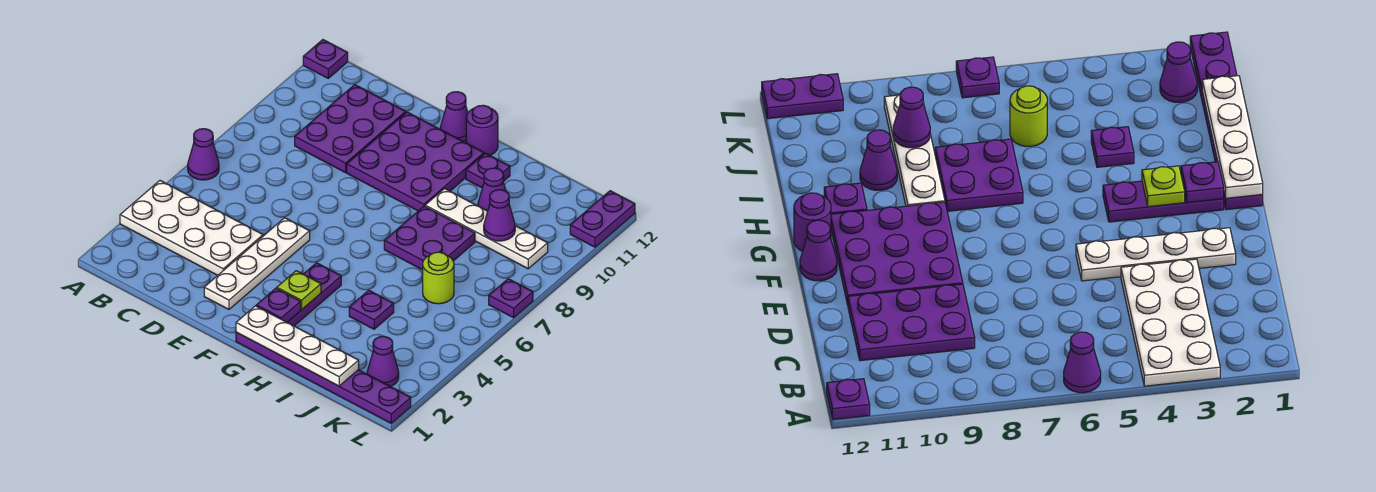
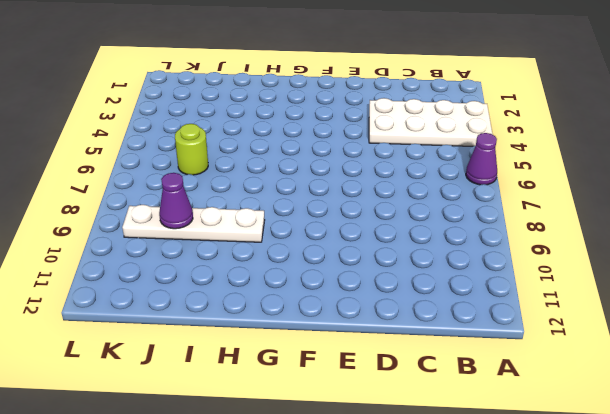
none -> purple plate A12 level 1
none -> purple plate C9:D11 level 1
none -> white plate E2:E5 level 1

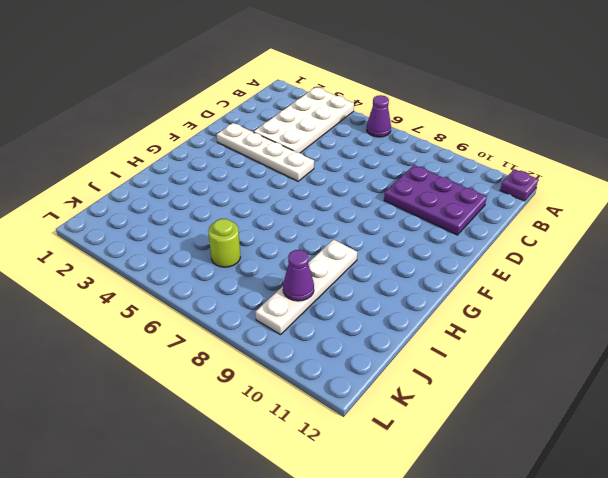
none -> purple plate E9:G11 level 1
none -> purple cone F12 level 1
none -> purple plate G1:L1 level 1

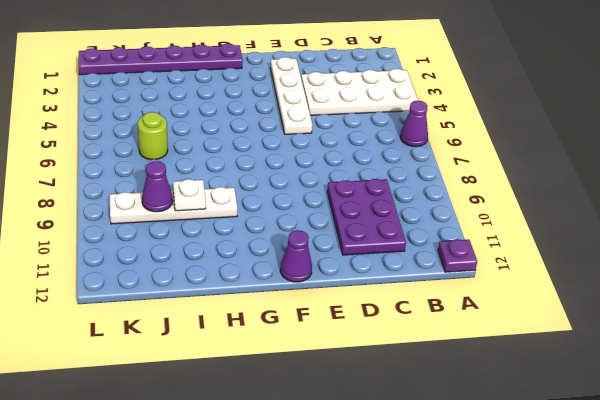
white plate I9 level 2 -> none
none -> purple plate E9:G11 level 1
none -> purple plate G2:G4 level 1
none -> purple round brick G12 level 1

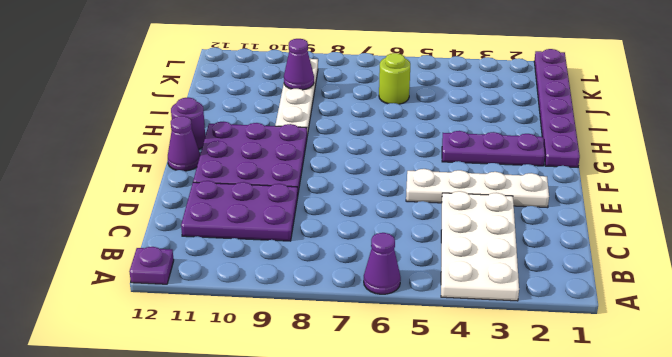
none -> purple plate H7:I8 level 1
none -> purple plate H11 level 1
none -> purple plate I4 level 1

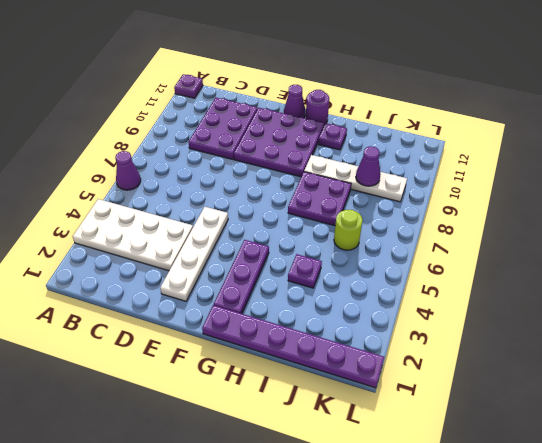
none -> purple cone I10 level 1
none -> purple cone K2 level 1
none -> purple plate L7 level 1

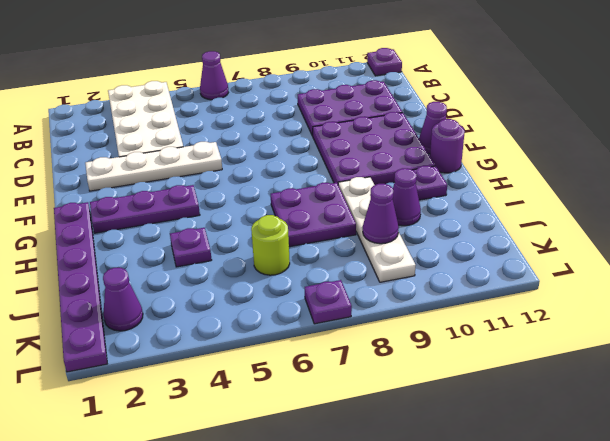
none -> purple plate L11:L12 level 1
none -> white plate G1:J1 level 2
none -> purple plate G2 level 2

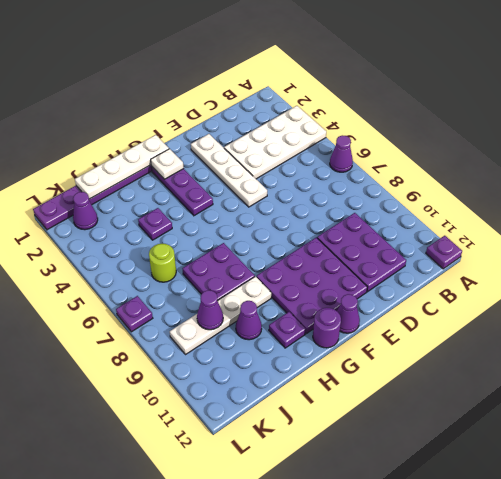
white plate G2 level 2 -> purple plate G2 level 2
none -> purple plate L11:L12 level 1
none -> lime plate G3 level 2

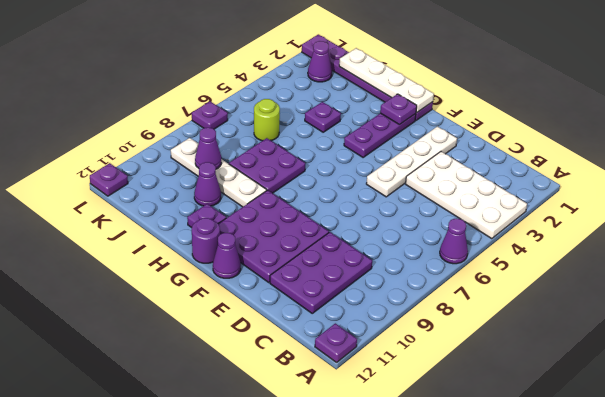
purple plate L12 level 1 -> purple plate L11:L12 level 1
none -> lime plate G3 level 2

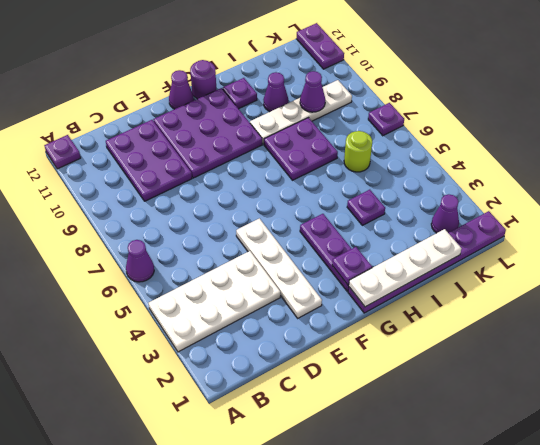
none -> lime plate G3 level 2

